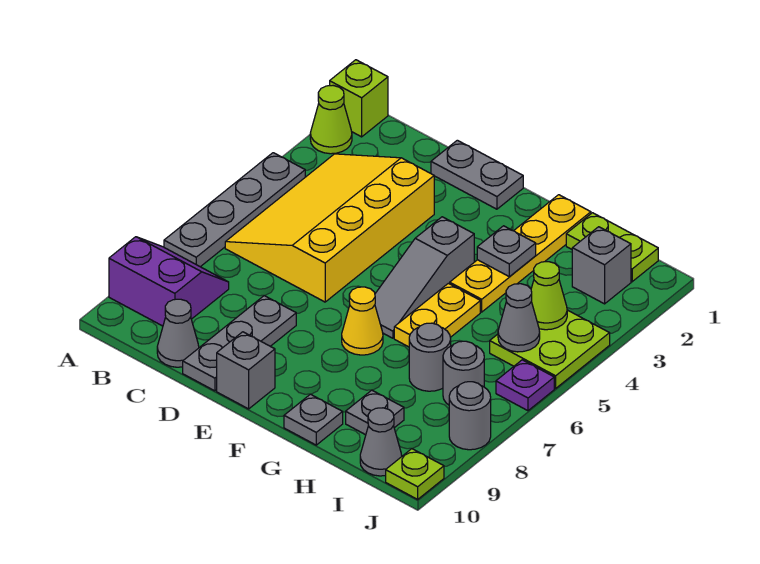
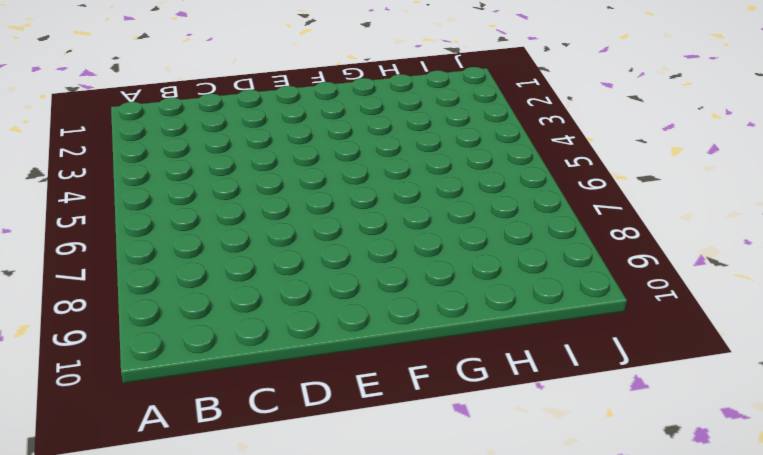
none -> lime brick A1 level 1
none -> lime cone A2 level 1
none -> grey plate A4:A7 level 1

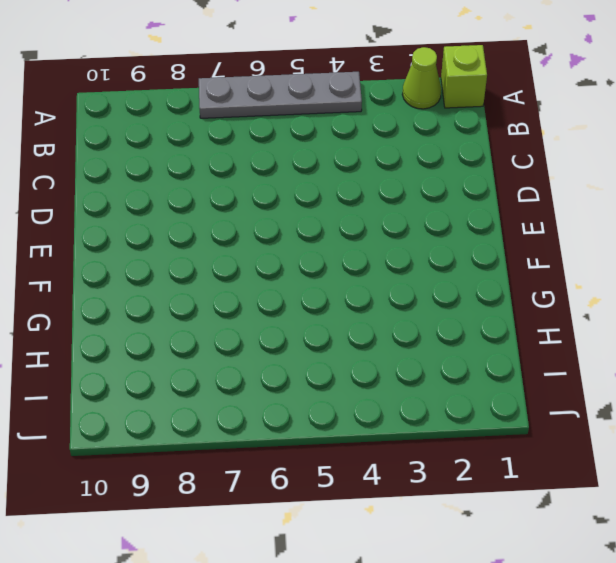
none -> purple slope A8:B9 level 1 top 9
none -> yellow slope B3:D6 level 1 top D
none -> grey cone C10 level 1

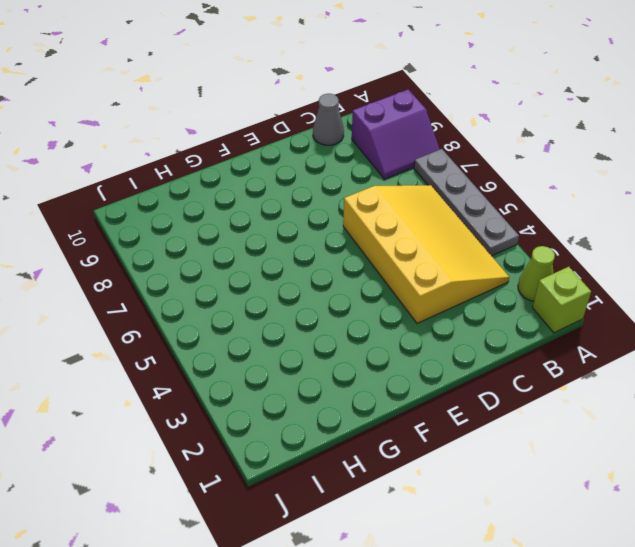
none -> grey plate D1:E1 level 1
none -> grey plate D8:D10 level 1
none -> grey brick E10 level 1

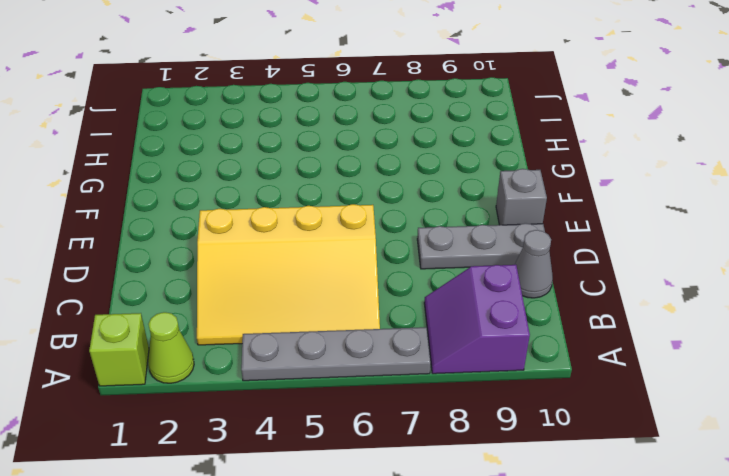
none -> grey plate D1:E1 level 1
none -> grey slope F4:F6 level 1 top 4
none -> yellow cone F7 level 1

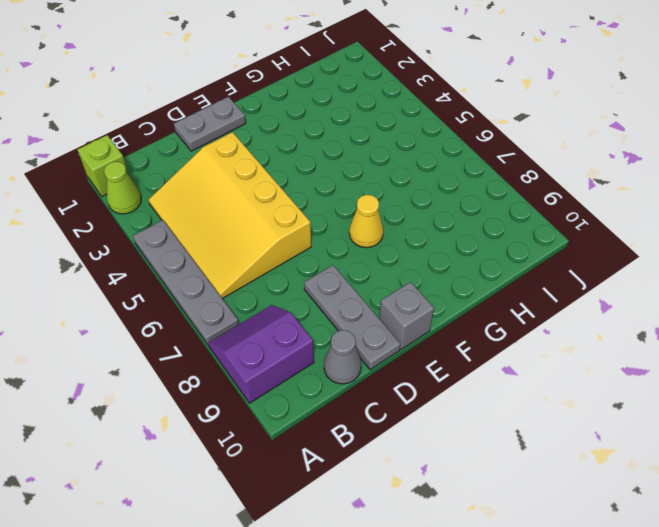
none -> grey slope F4:F6 level 1 top 4
none -> yellow plate G1:G4 level 1
none -> yellow plate G5:G6 level 1

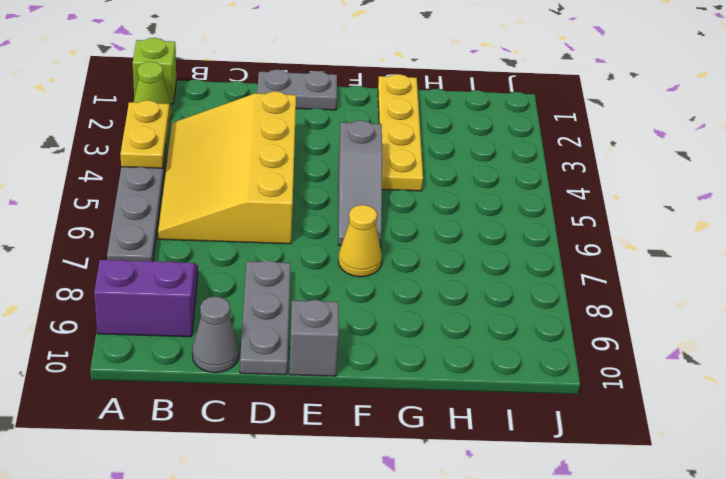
yellow plate A3:A4 level 2 -> yellow plate G5:G6 level 1
none -> grey plate G10 level 1
none -> lime plate H1:I1 level 1
none -> grey round brick H7 level 1

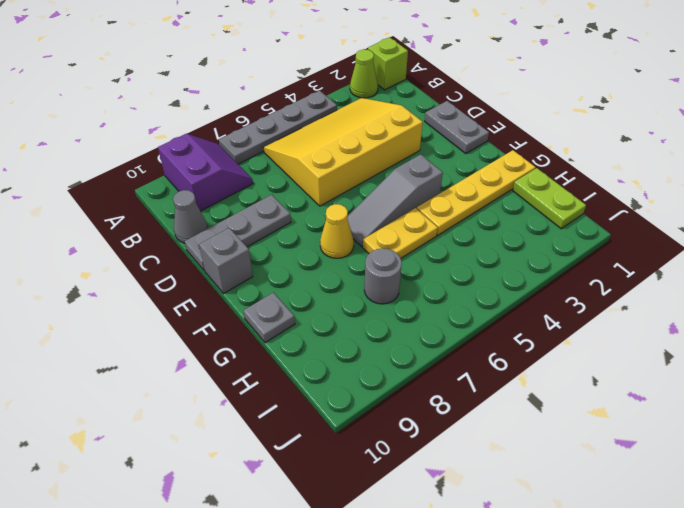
none -> grey plate H9 level 1
none -> grey brick I2 level 1
none -> lime plate I4:J5 level 1

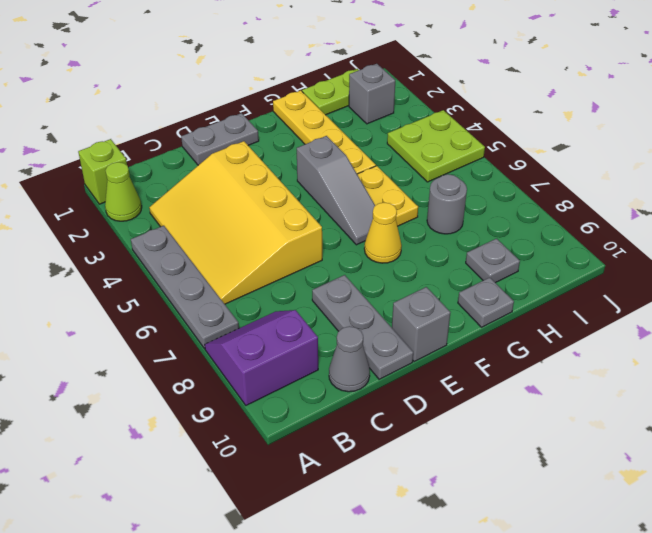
none -> grey round brick I7 level 1
none -> grey cone I10 level 1
none -> purple plate J6 level 1

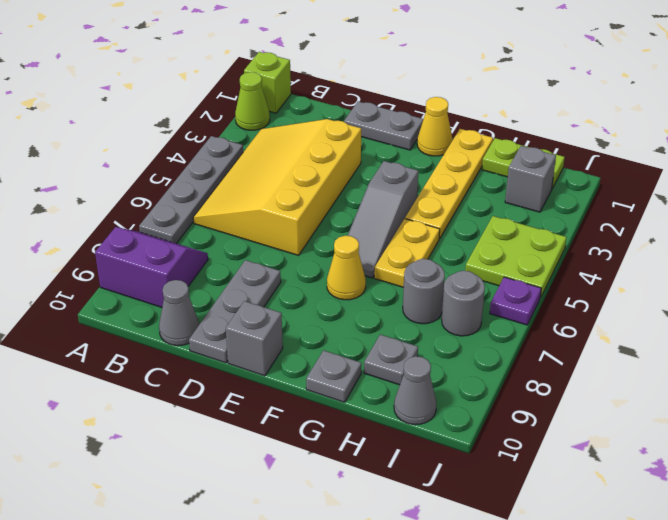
yellow cone F1 level 1 -> none
none -> grey round brick J8 level 1
none -> lime plate J10 level 1
none -> grey plate G3 level 2

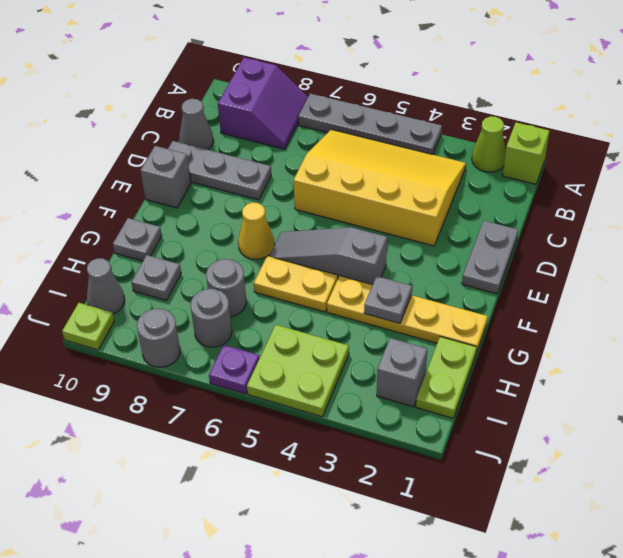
none -> lime cone I4 level 2
none -> grey cone I5 level 2

